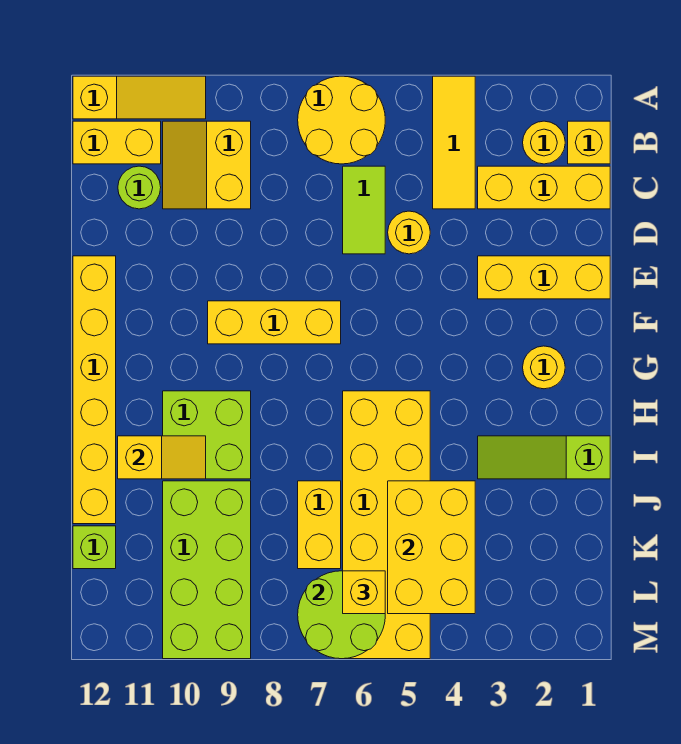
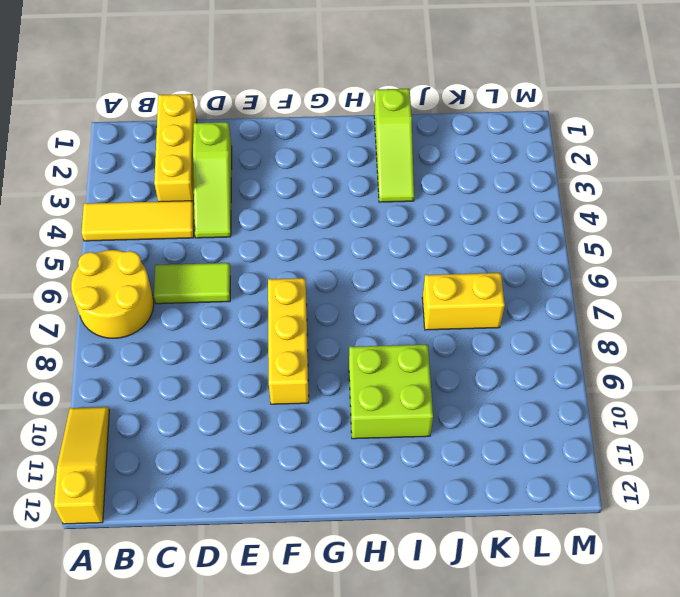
lime slope D2:D4 level 1 top 2 -> none
none -> yellow brick B1 level 1
none -> yellow round brick B2 level 1
none -> yellow slope B9:C10 level 1 top 9

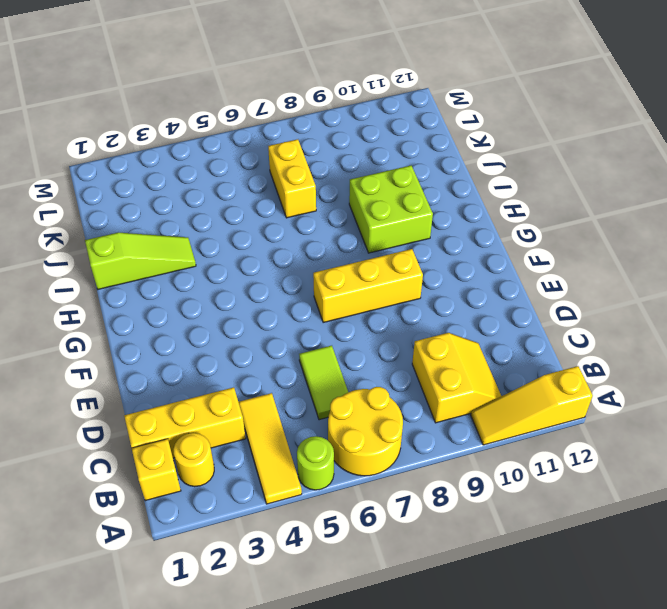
lime round brick A5 level 1 -> lime round brick C11 level 1
none -> yellow brick B11:B12 level 1
none -> yellow round brick D5 level 1
none -> yellow brick E1:E3 level 1

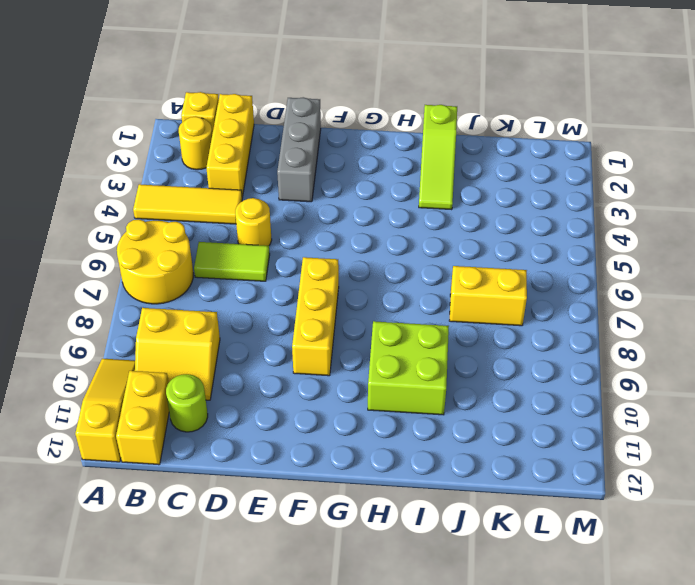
grey brick E1:E3 level 1 -> yellow brick E1:E3 level 1
none -> yellow brick E12:J12 level 1
none -> yellow round brick G2 level 1
none -> yellow brick H5:M6 level 1

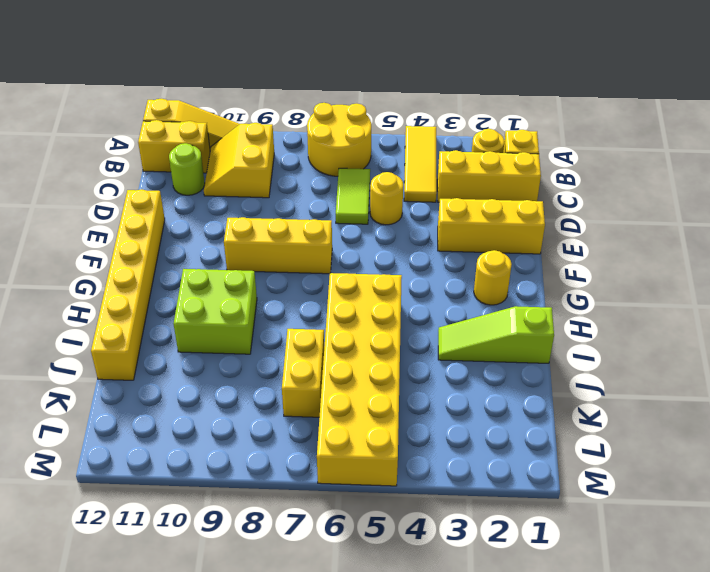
none -> lime brick J9:M10 level 1
none -> lime brick K12 level 1
none -> yellow slope I10:I11 level 2 top 11

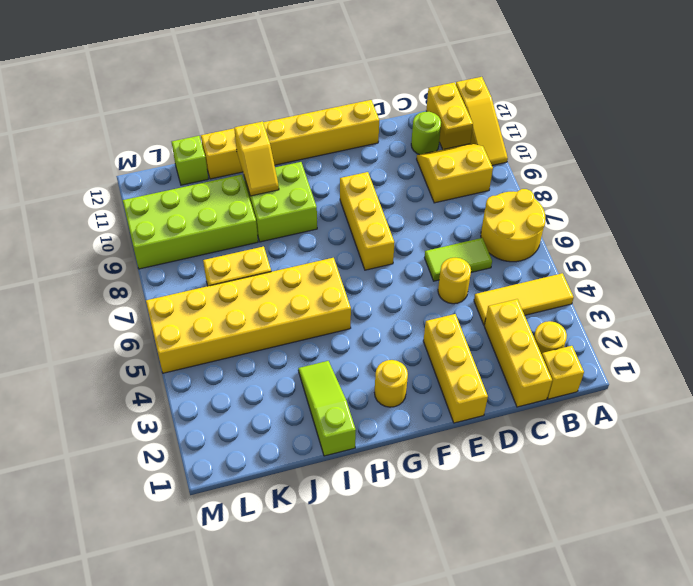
none -> yellow brick J4:L5 level 2
none -> lime round brick L6:M7 level 2
none -> yellow brick L6 level 3

